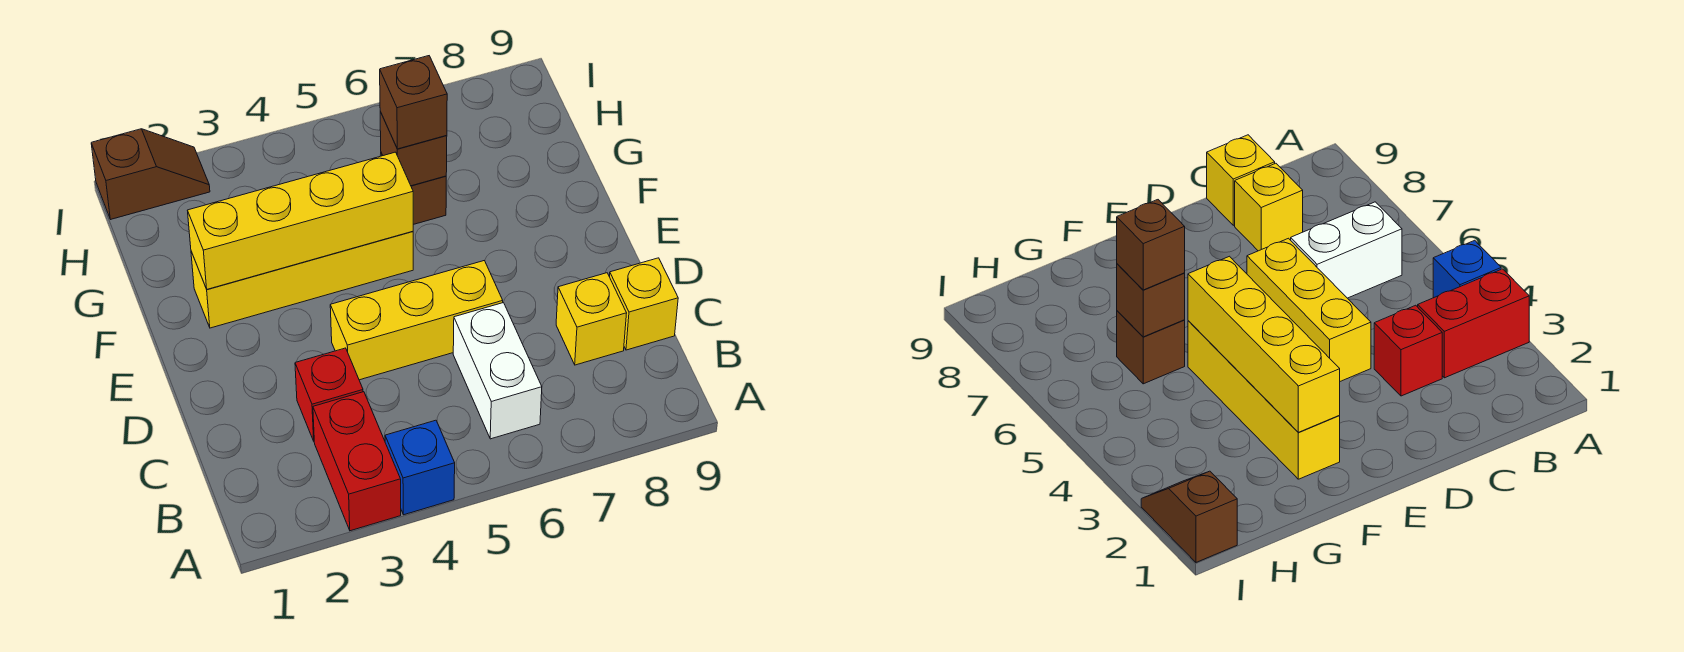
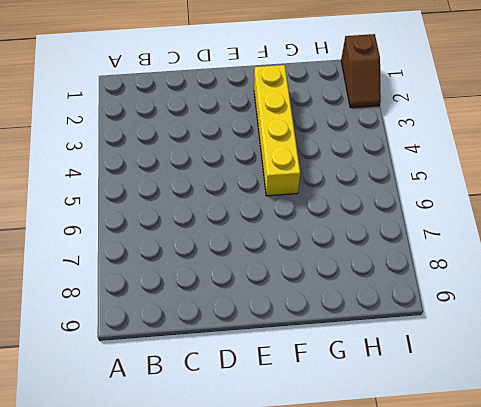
none -> red brick A3:B3 level 1
none -> blue brick A4 level 1
none -> white brick B6:C6 level 1

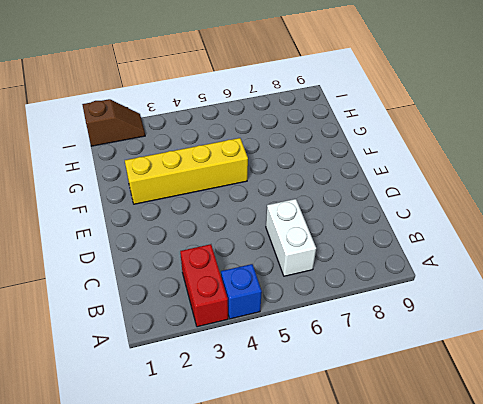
none -> red brick C3 level 1
none -> yellow brick C8 level 1
none -> yellow brick C9 level 1

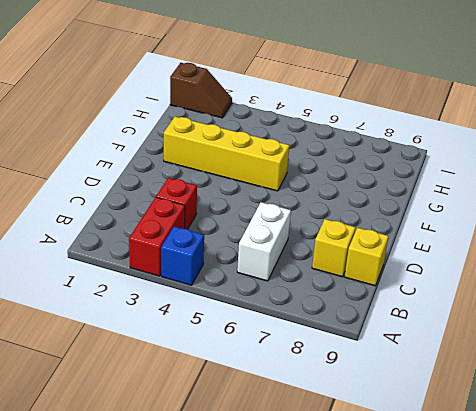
none -> yellow brick D4:D6 level 1
none -> brown brick G6 level 1
none -> yellow brick F2:F5 level 2

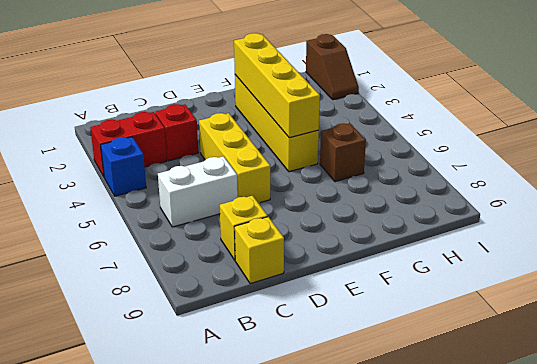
none -> brown brick G6 level 2
none -> brown brick G6 level 3

